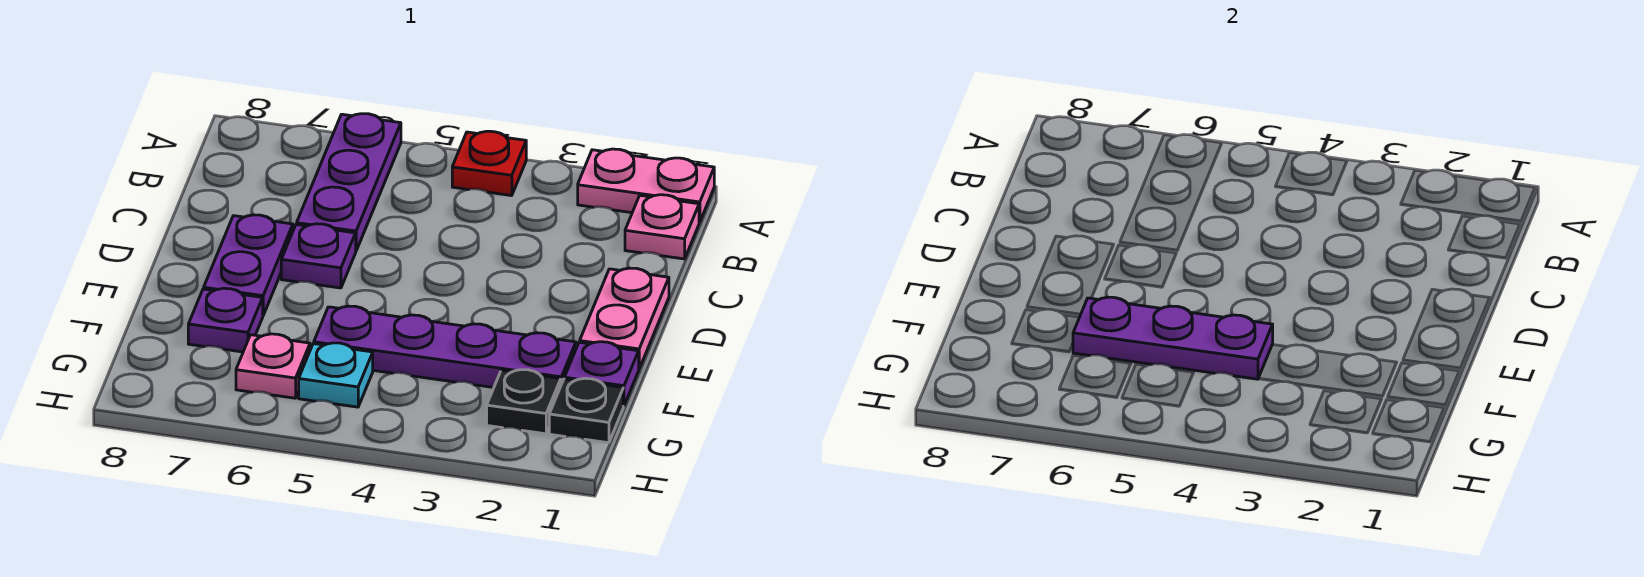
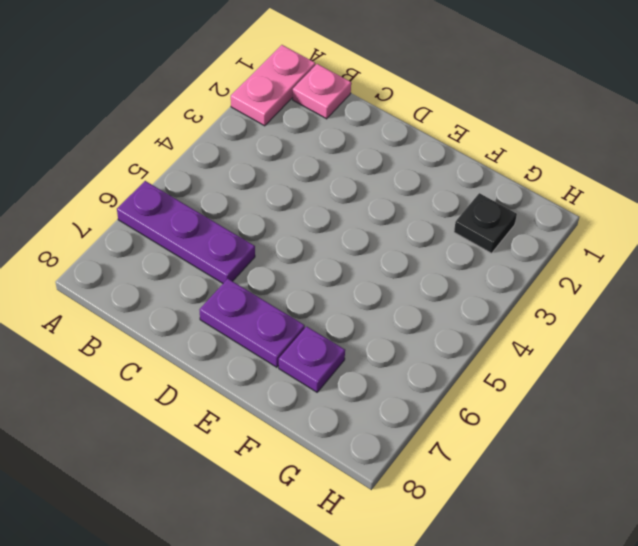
none -> red plate A4 level 1
none -> pink plate D1:E1 level 1
none -> purple plate D6 level 1

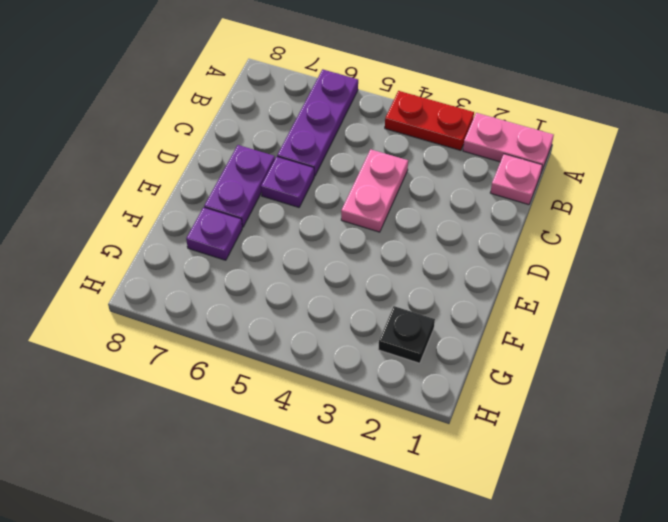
red plate A3:A4 level 1 -> red plate A4 level 1
pink plate C4:D4 level 1 -> pink plate D1:E1 level 1
none -> purple plate F1 level 1
none -> purple plate F2:F5 level 1
none -> black plate G1 level 1

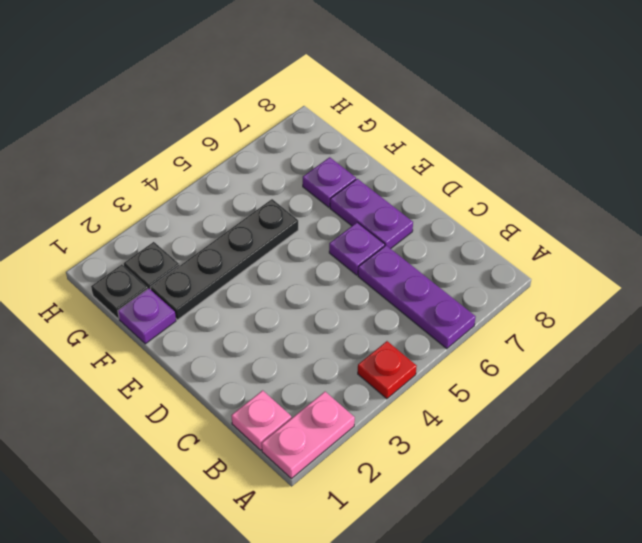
black plate F2:F5 level 1 -> purple plate F2:F5 level 1
none -> pink plate D1:E1 level 1
none -> cyan plate G5 level 1
none -> pink plate G6 level 1

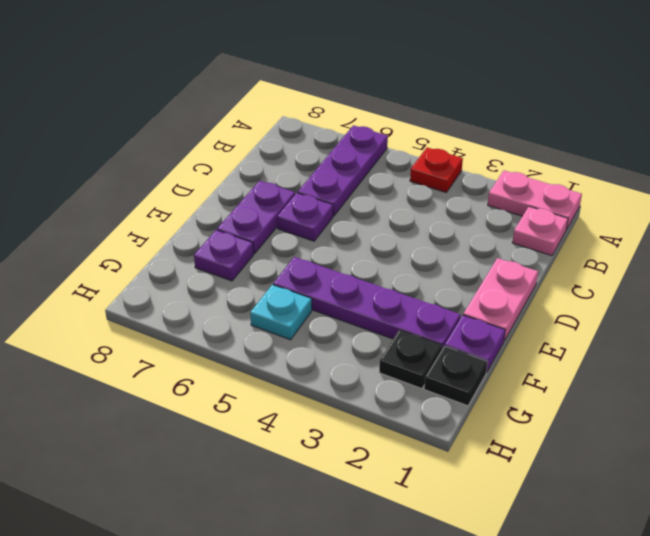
none -> pink plate G6 level 1
none -> purple plate F4:F6 level 2

